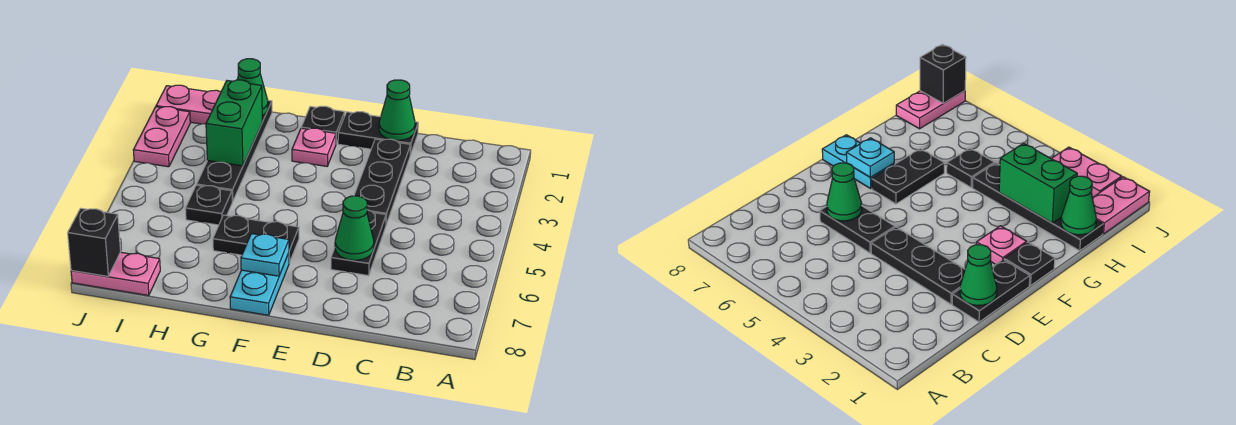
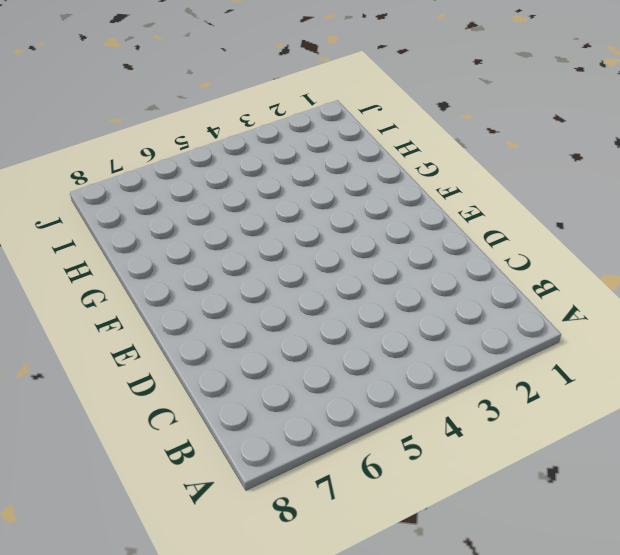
none -> black plate D1:E1 level 1
none -> black plate D2:D4 level 1
none -> black plate D5:D6 level 1

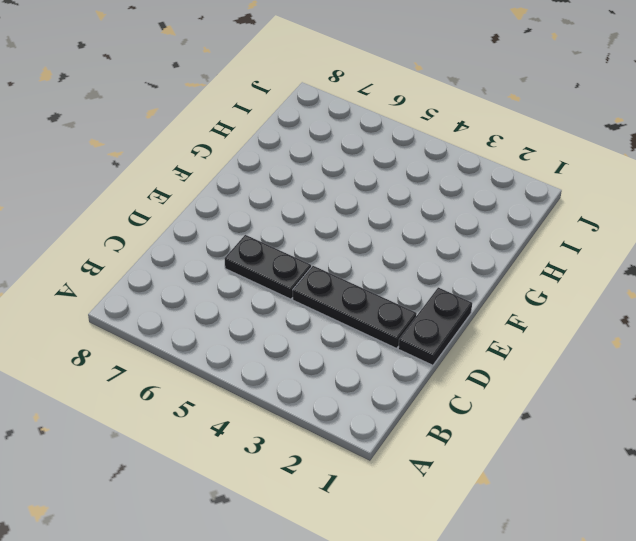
none -> black plate F1 level 1
none -> pink plate F2 level 1
none -> black plate F6:G6 level 1

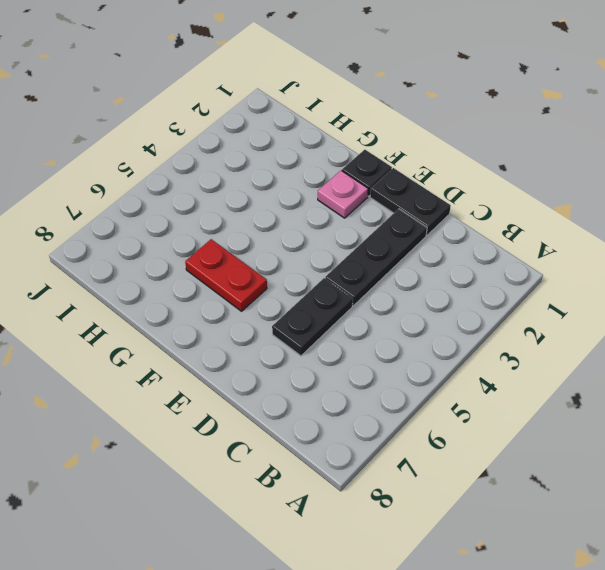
red plate F6:G6 level 1 -> black plate F6:G6 level 1
none -> cyan plate F7:F8 level 1
none -> black plate H1:H4 level 1
none -> black plate H5 level 1

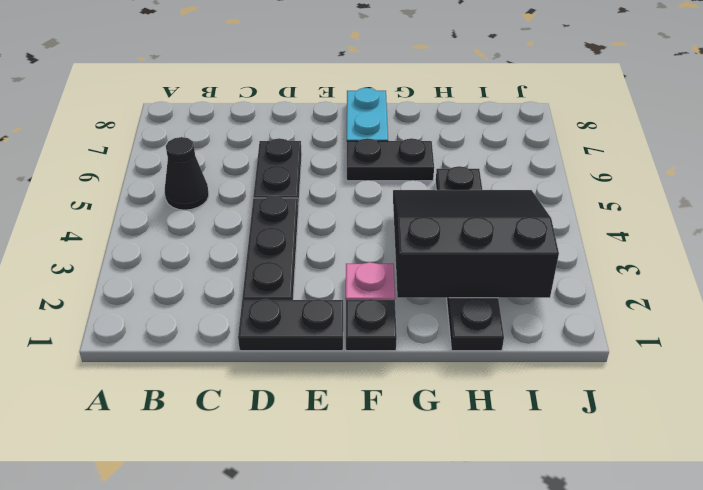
black cone B5 level 1 -> none
black slope G2:I4 level 2 top 2 -> green brick H2:H3 level 2
none -> pink plate I1:J1 level 1
none -> pink plate I8:J8 level 1
none -> pink plate J2:J3 level 1

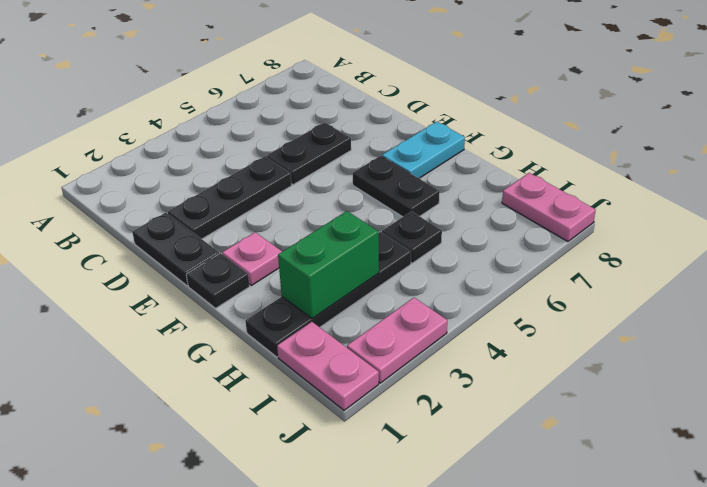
none -> green cone D1 level 2
none -> green cone D6 level 2
none -> cyan plate F7 level 2

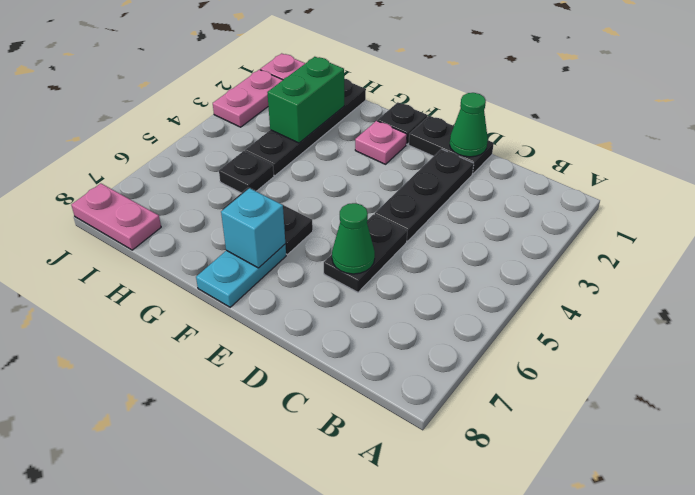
cyan brick F7 level 2 -> cyan plate F7 level 2
none -> green cone H1 level 2
none -> black brick J8 level 2

